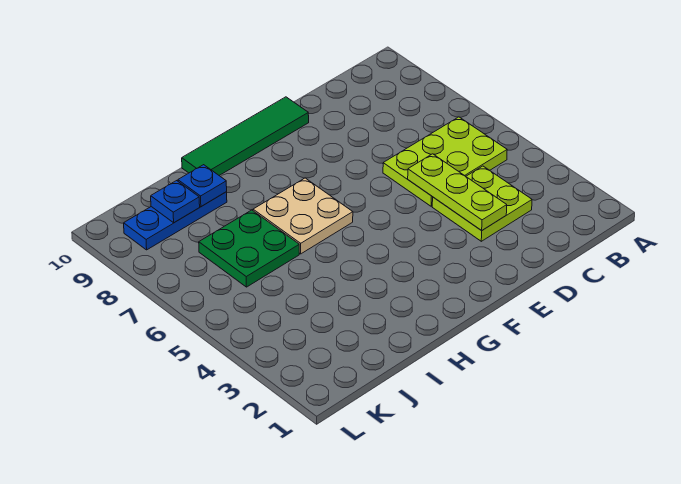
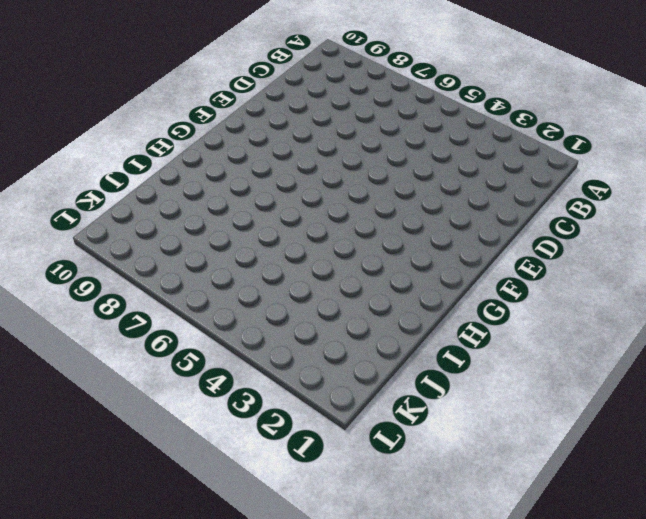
none -> lime plate B5:D6 level 1
none -> lime plate C3:D4 level 1

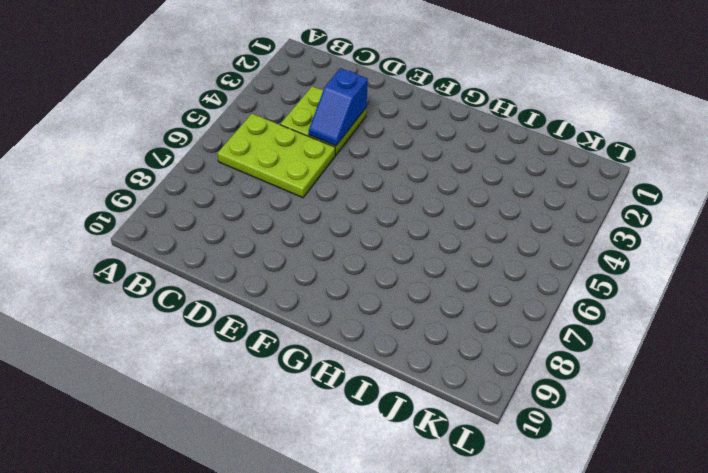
blue slope D3:D4 level 2 top 3 -> lime plate D3:D5 level 2
none -> green tile E10:H10 level 1
none -> tan plate G6:H7 level 1

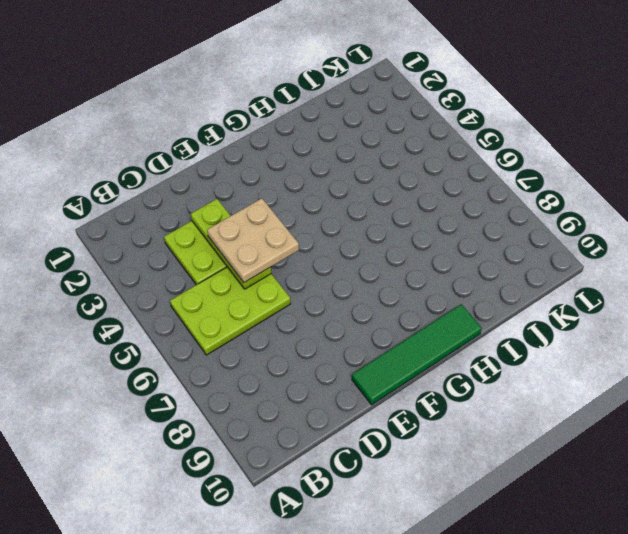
tan plate D4:E5 level 3 -> tan plate G6:H7 level 1
none -> green plate I6:J7 level 1
none -> blue plate I9:K9 level 1

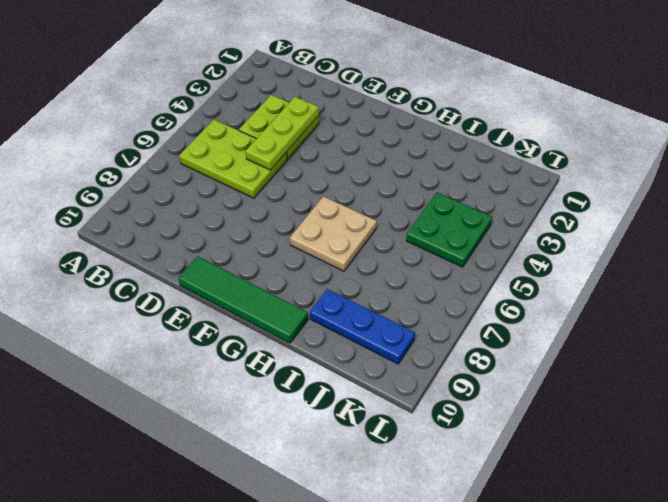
green plate J4:K5 level 1 -> green plate I6:J7 level 1
none -> blue plate I9 level 2
none -> blue plate J9 level 2

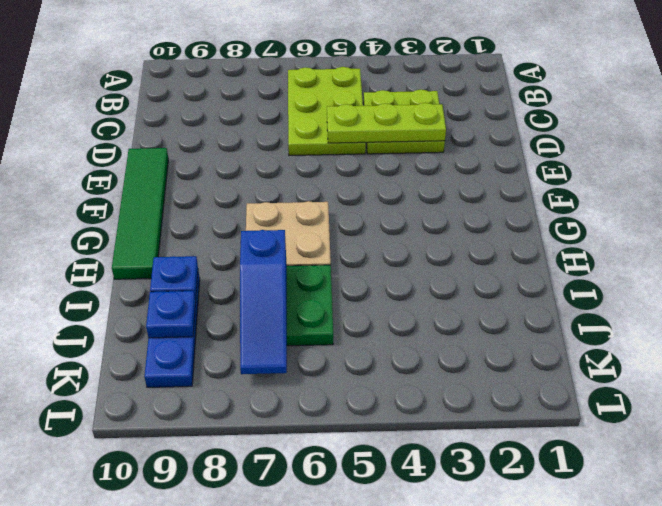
blue slope I7:K7 level 2 top I -> none

